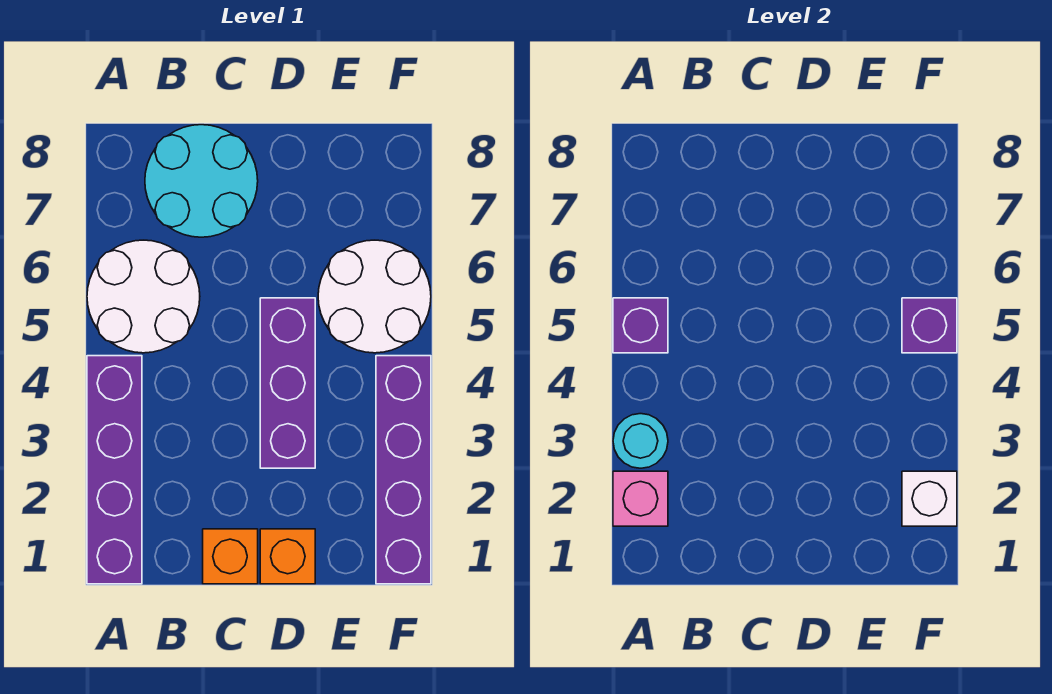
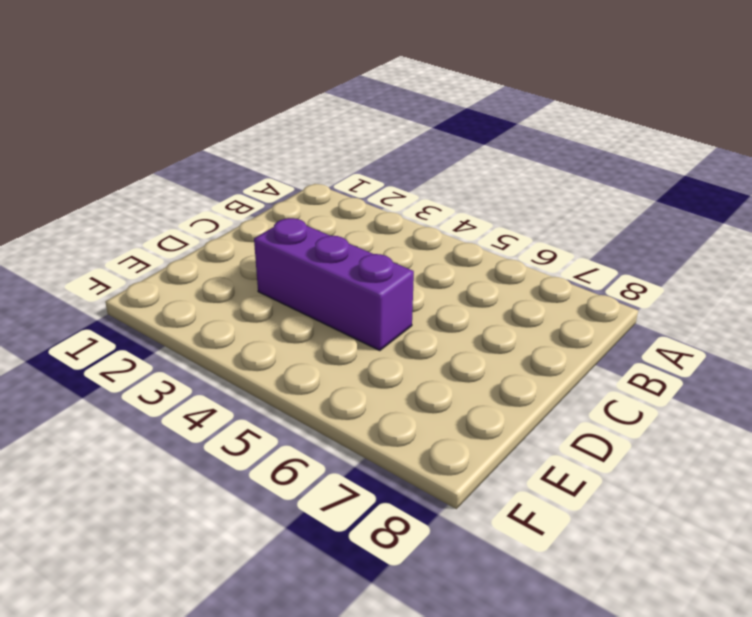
none -> purple brick A1:A4 level 1
none -> white round brick A5:B6 level 1
none -> cyan round brick B7:C8 level 1

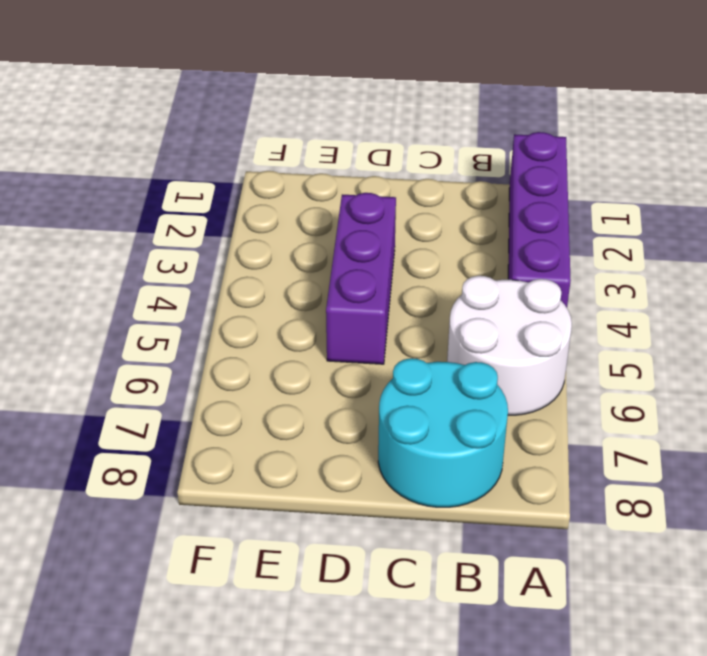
none -> orange brick C1 level 1
none -> orange brick D1 level 1
none -> white round brick E5:F6 level 1

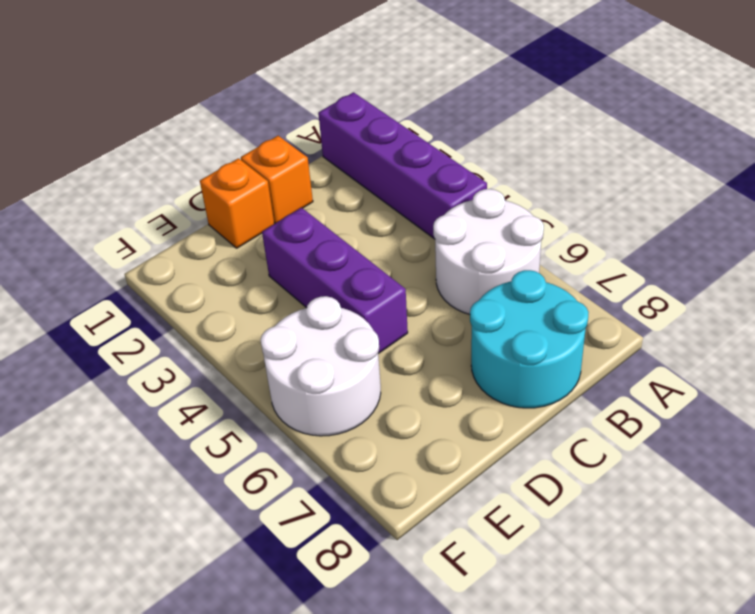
none -> purple brick F1:F4 level 1
none -> pink brick A2 level 2
none -> cyan round brick A3 level 2

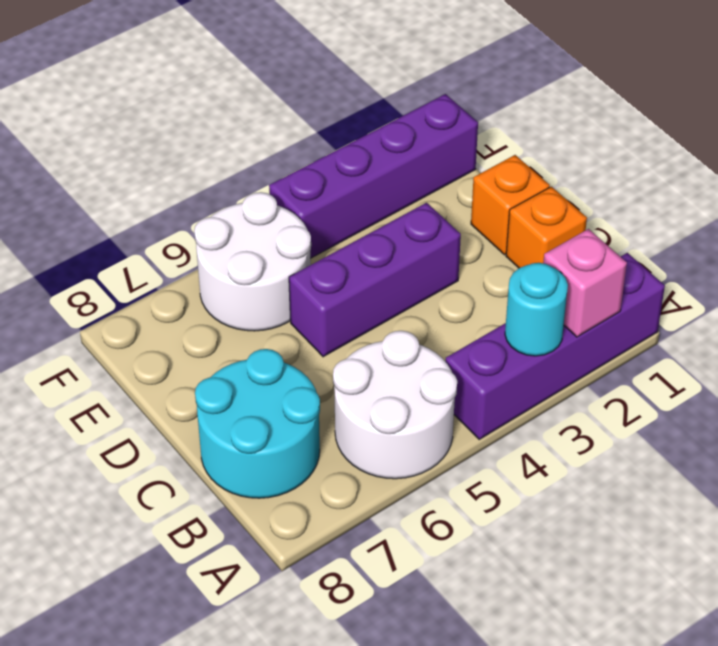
none -> purple brick A5 level 2
none -> white brick F2 level 2
none -> purple brick F5 level 2

